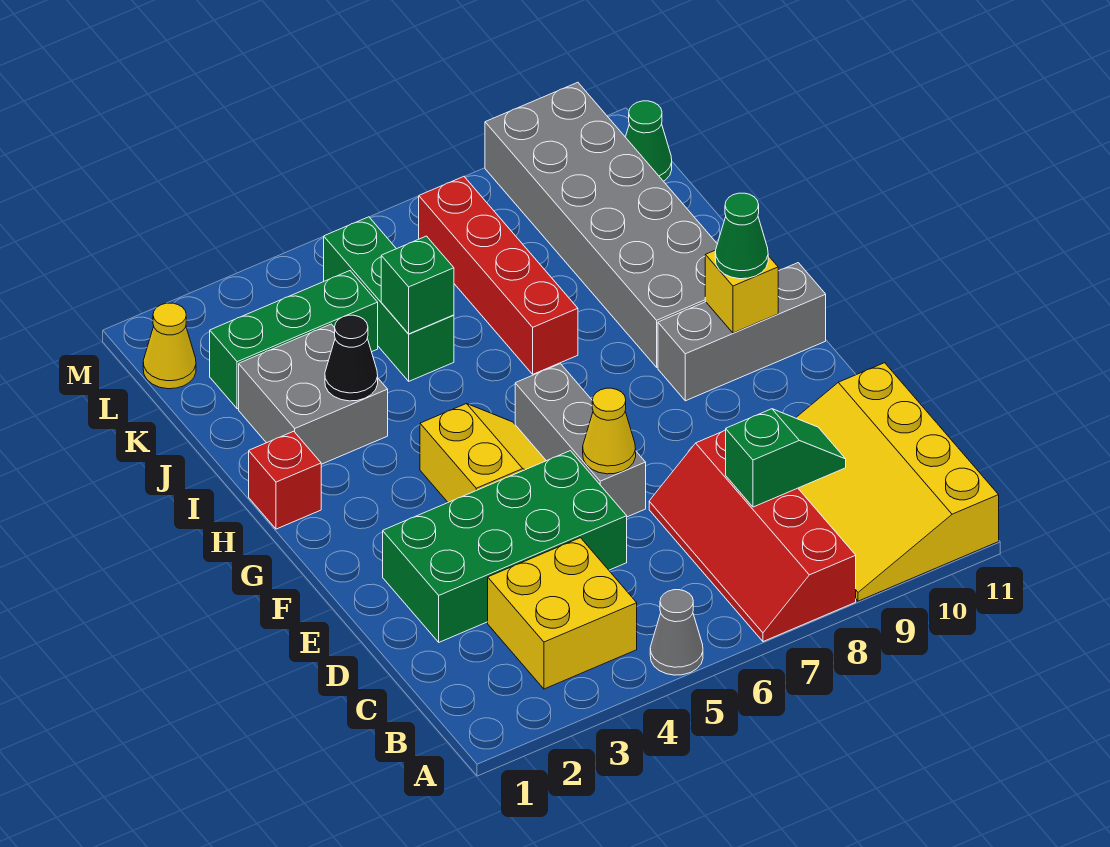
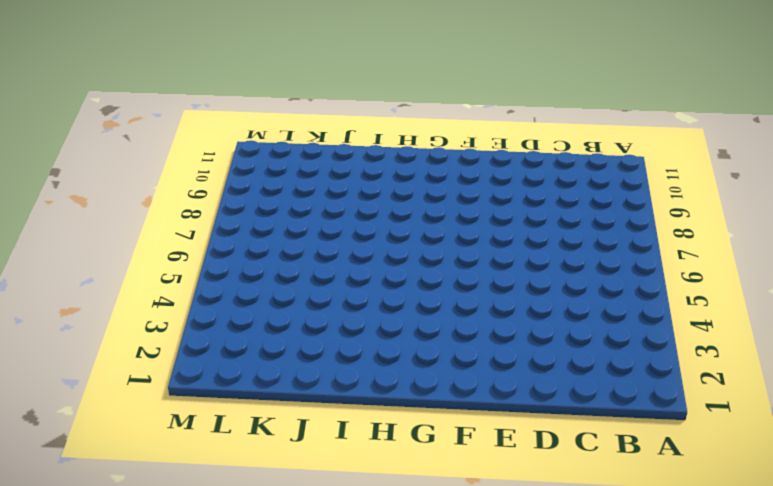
none -> grey cone A5 level 1
none -> red slope A7:D8 level 1 top 8
none -> yellow slope A9:D11 level 1 top 11

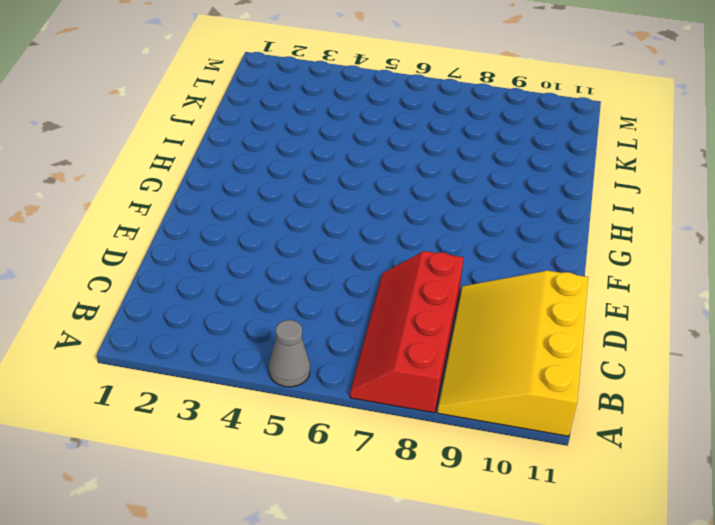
none -> yellow brick B3:C4 level 1
none -> green brick D2:E5 level 1
none -> grey brick E6:G6 level 1

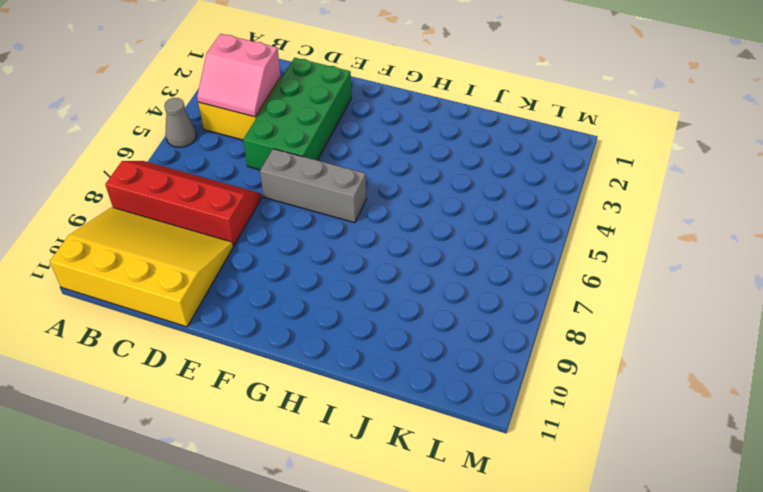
pink slope B3:C4 level 2 top 3 -> none
none -> yellow slope F4:G5 level 1 top 4
none -> grey brick G9:G11 level 1
none -> red brick H1 level 1

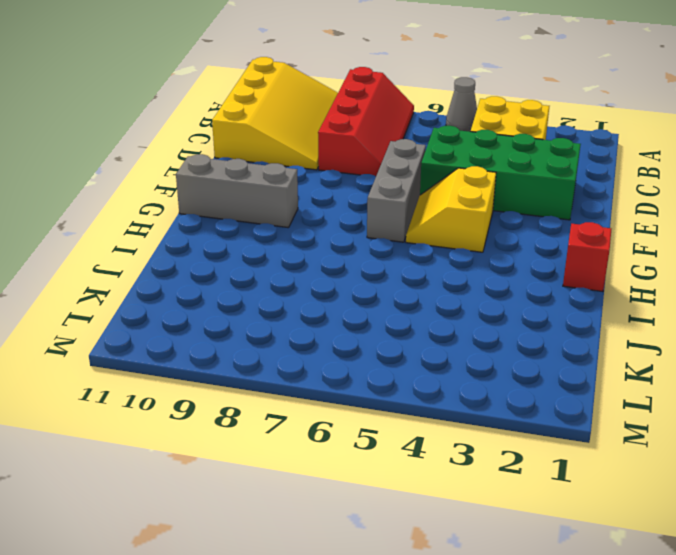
none -> grey brick H9:M10 level 1
none -> grey brick I2:J3 level 1
none -> red brick I7:L7 level 1

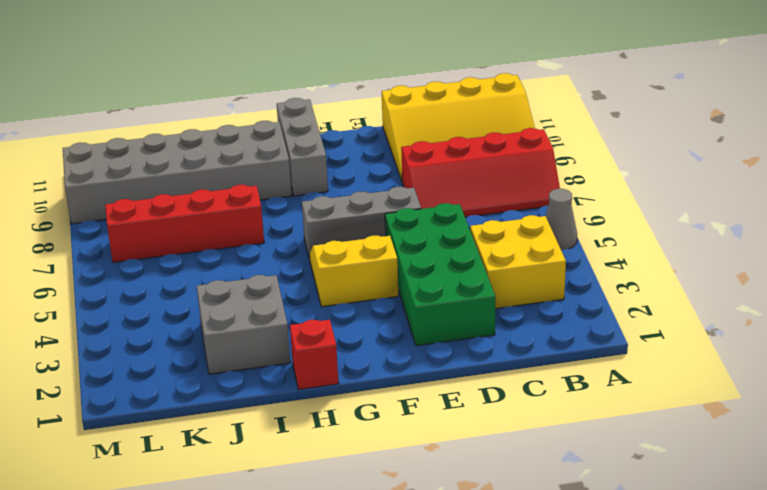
none -> green brick J5:L5 level 1
none -> green brick K2:K4 level 1
none -> yellow cone L1 level 1

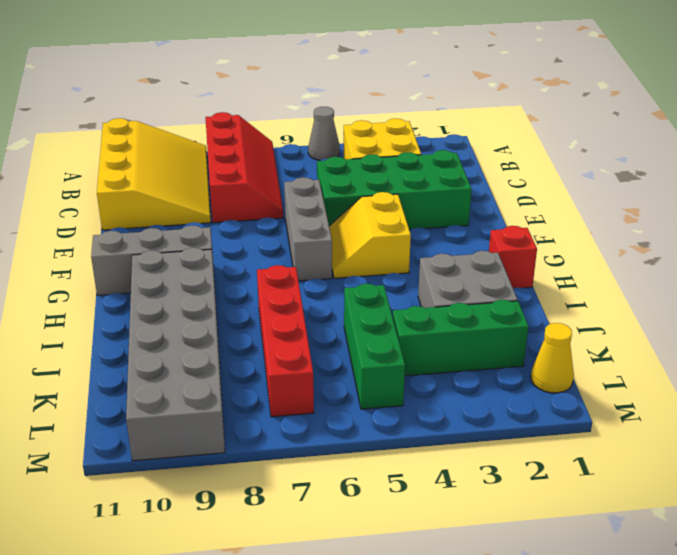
none -> green cone L11 level 1
none -> green slope C8:C9 level 2 top 8
none -> yellow cone E6 level 2

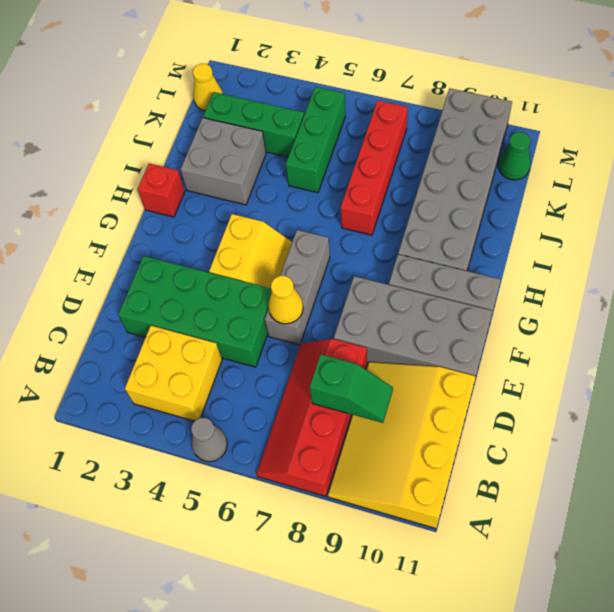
grey brick E8:F11 level 1 -> none
none -> yellow brick G10 level 2
none -> black cone I3 level 2
none -> green brick J5 level 2

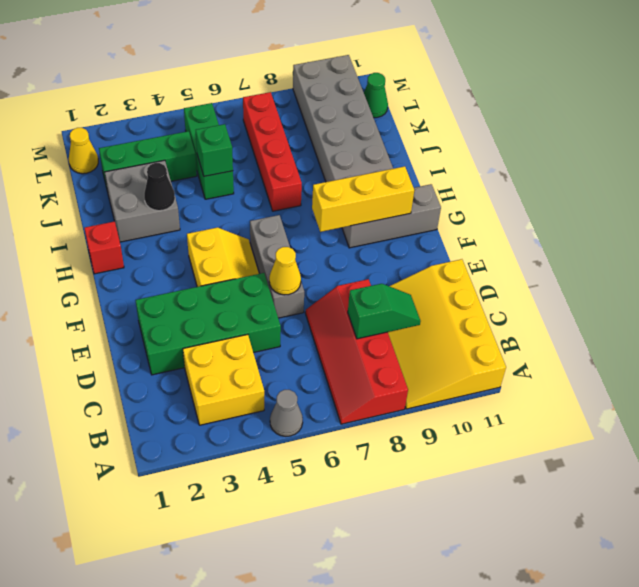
yellow brick G8:G10 level 2 -> yellow brick G10 level 2
none -> green cone G10 level 3

